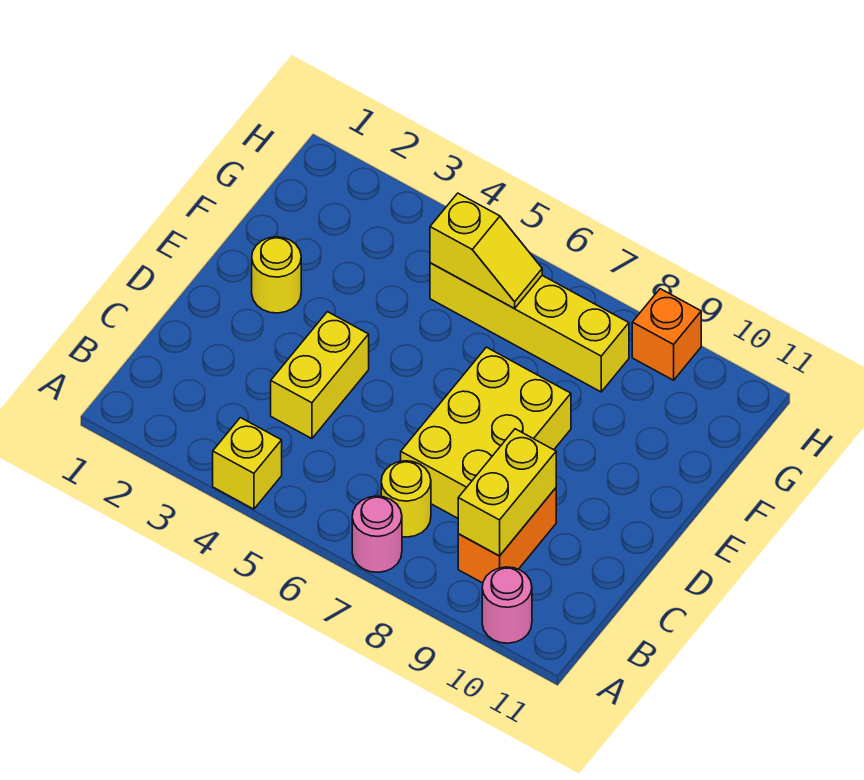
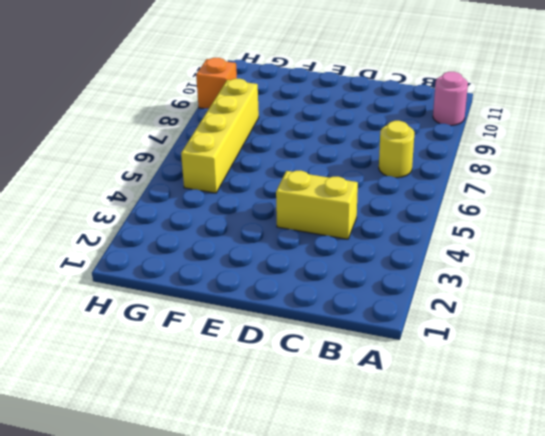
none -> yellow brick A4 level 1
none -> pink round brick A7 level 1
none -> orange brick B9:C9 level 1

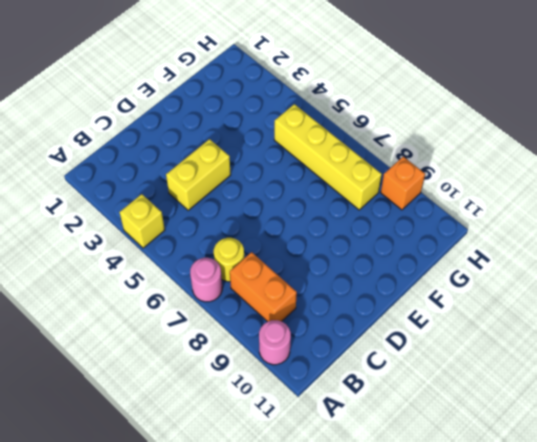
orange brick B8:B9 level 1 -> orange brick B9:C9 level 1
none -> yellow brick C7:E8 level 1
none -> yellow round brick E2 level 1
none -> yellow brick B9:C9 level 2

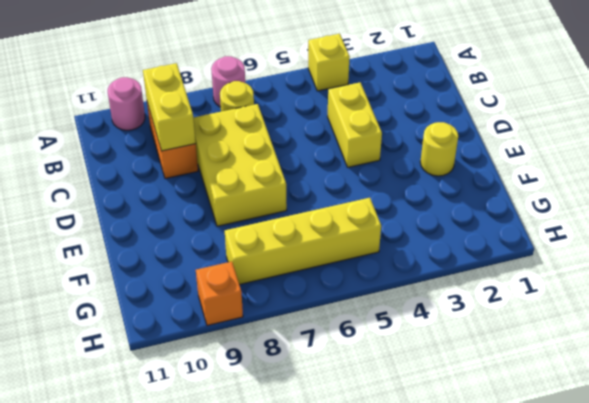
none -> yellow slope G5:G6 level 2 top 5

